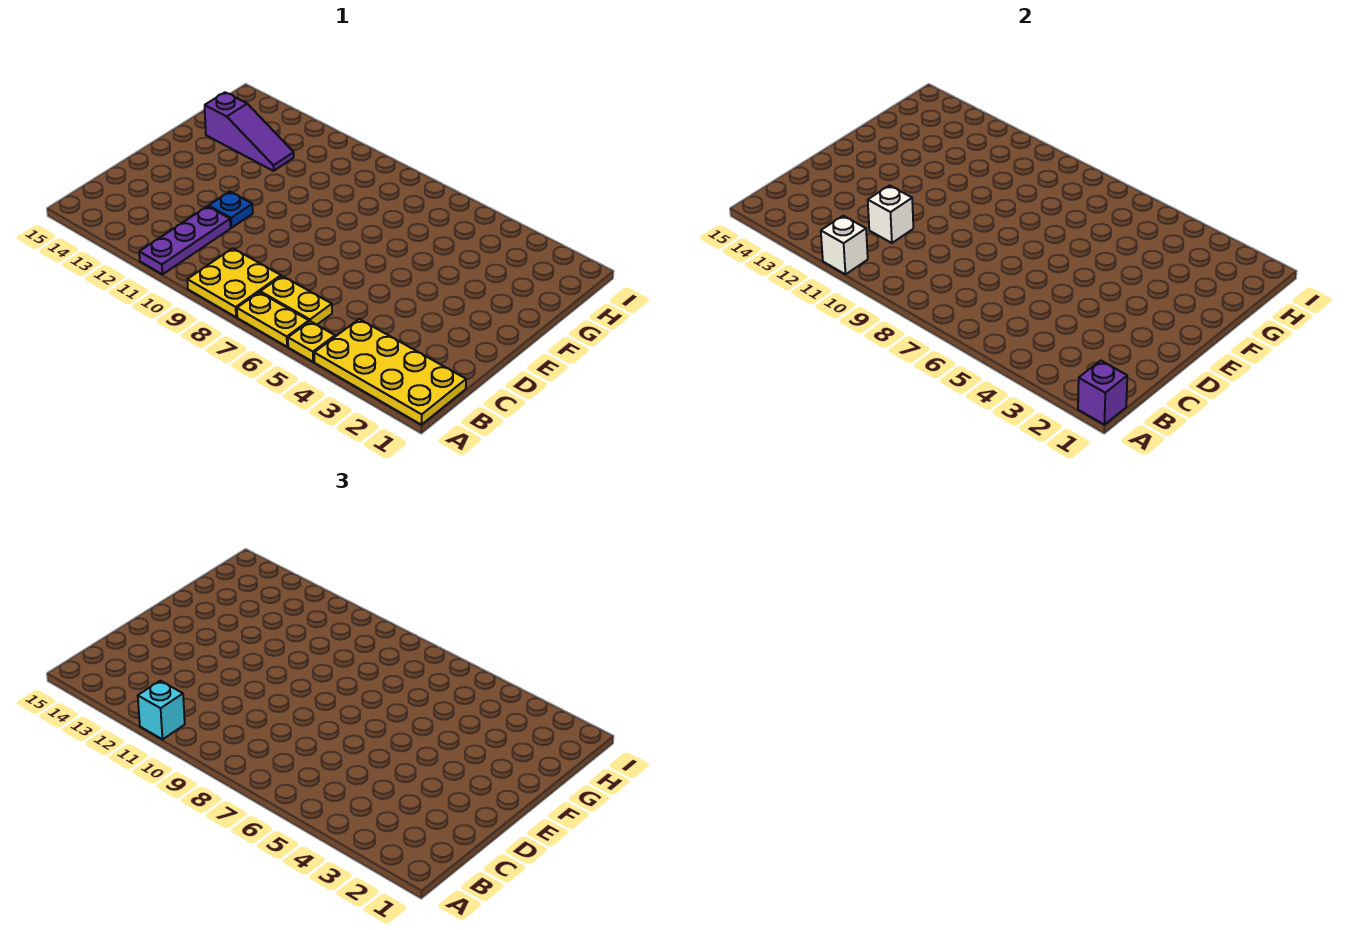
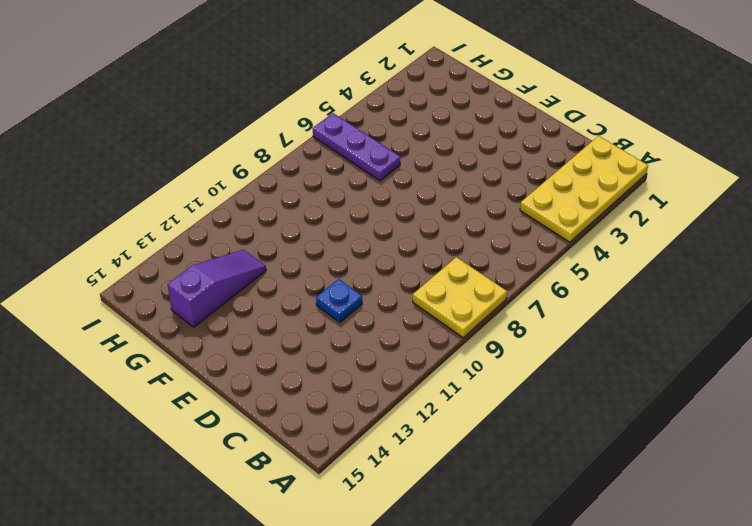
purple plate G6:I6 level 1 -> purple plate A11:C11 level 1
none -> yellow plate A5 level 1
none -> yellow plate A6:A7 level 1
none -> yellow plate B6:B7 level 1

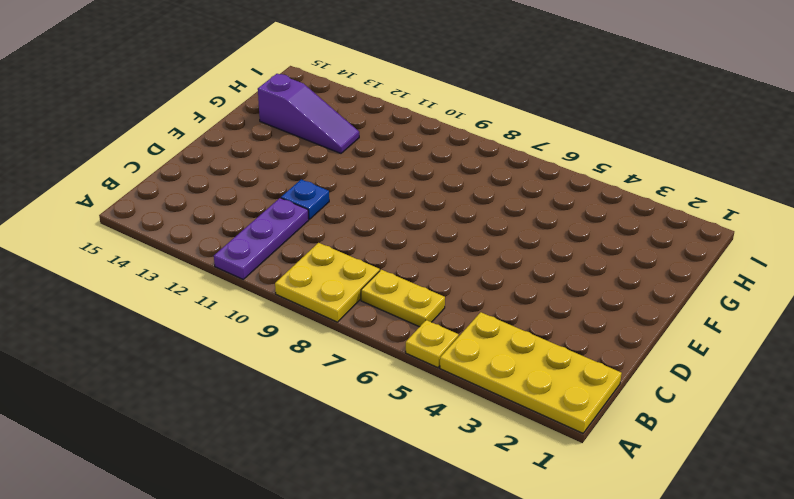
none -> yellow plate A6:A7 level 1
none -> purple brick A1 level 2
none -> white brick A11 level 2

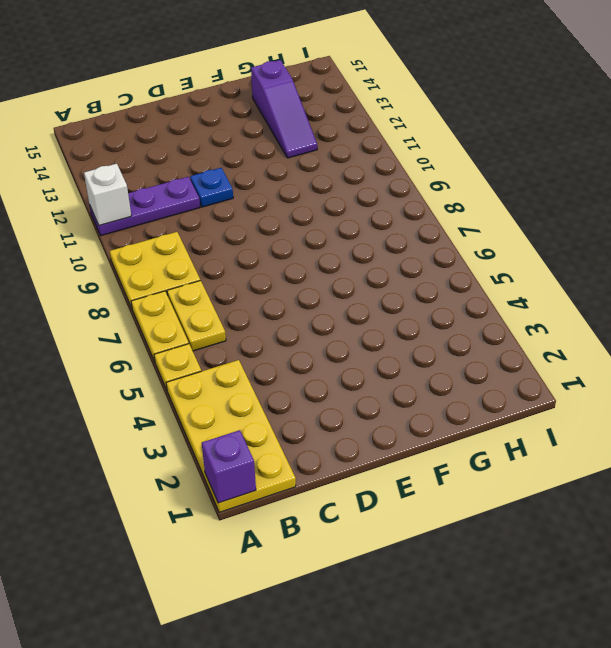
none -> white brick C11 level 2
none -> cyan brick A11 level 3

